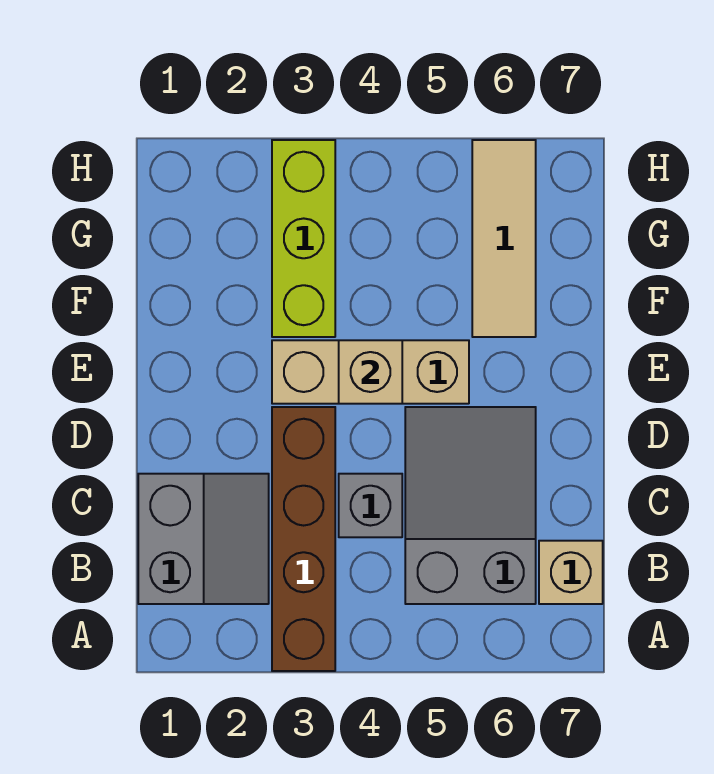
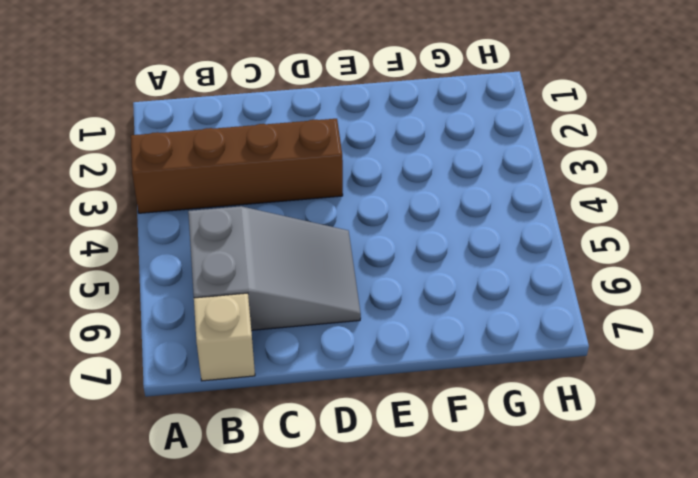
none -> grey slope B1:C2 level 1 top 1
none -> grey brick C4 level 1

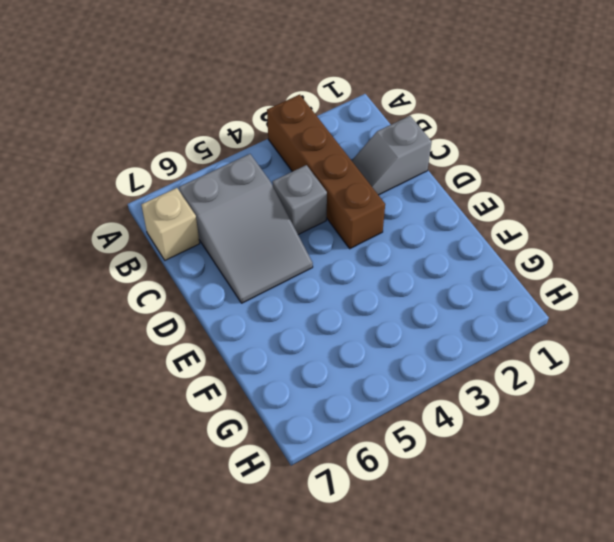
grey slope C1:C2 level 1 top 1 -> grey slope B1:C2 level 1 top 1
none -> tan brick E3:E5 level 1
none -> lime brick F3:H3 level 1

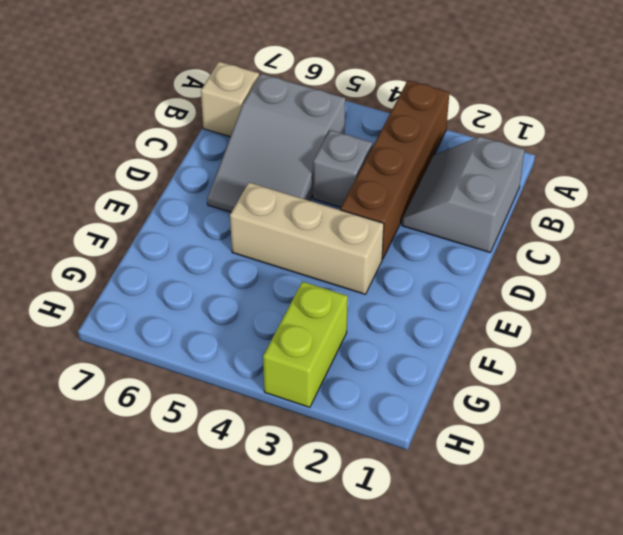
lime brick G3:H3 level 1 -> lime brick F3:H3 level 1
none -> tan tile F6:H6 level 1
none -> tan brick E4 level 2

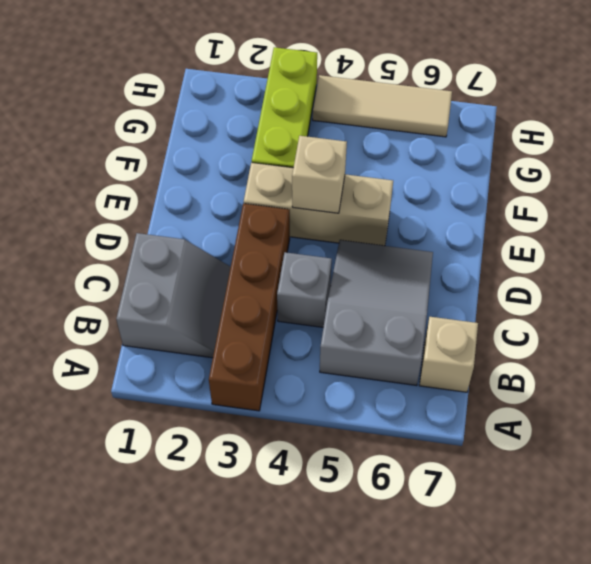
tan tile H4:H6 level 1 -> tan tile F6:H6 level 1

